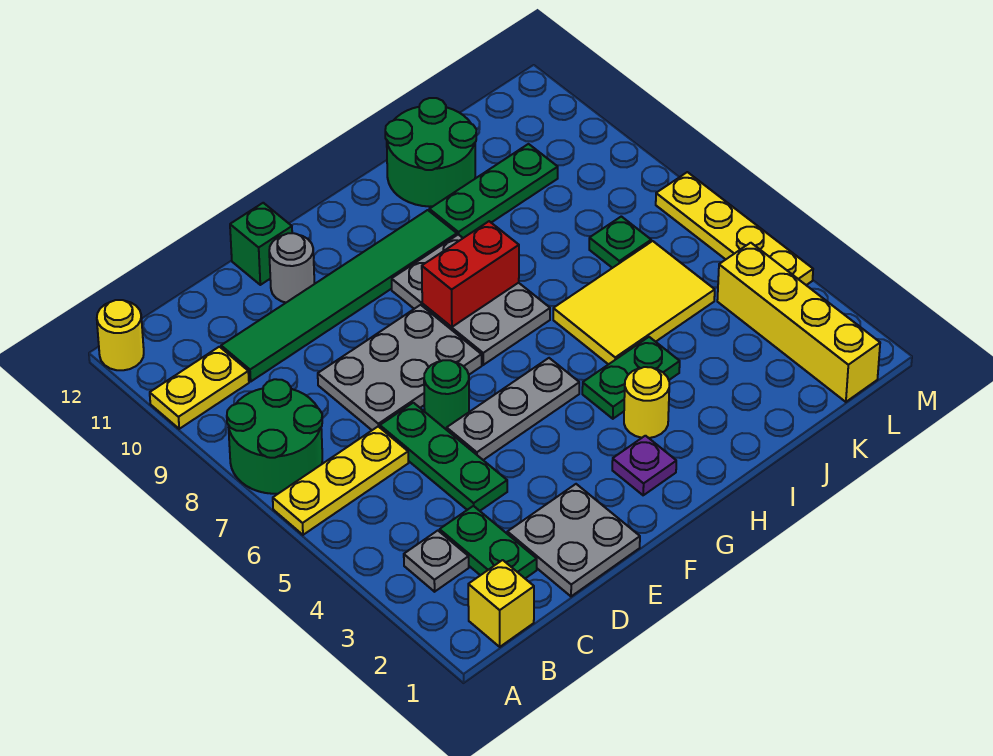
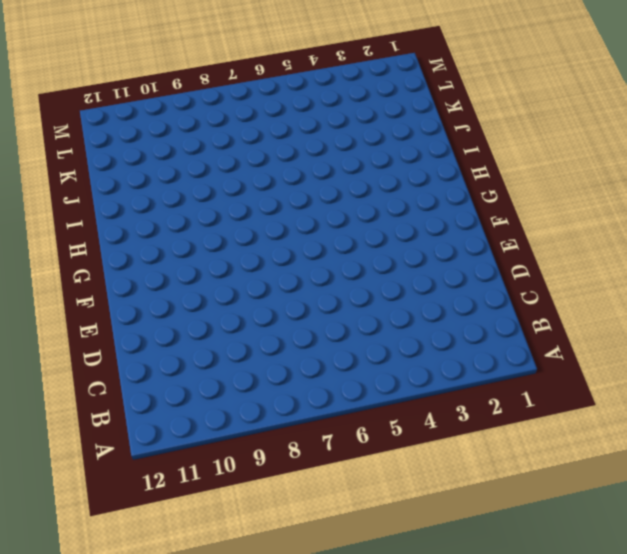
none -> yellow plate A6:C6 level 1
none -> green round brick A7:B8 level 1
none -> yellow plate A10:B10 level 1

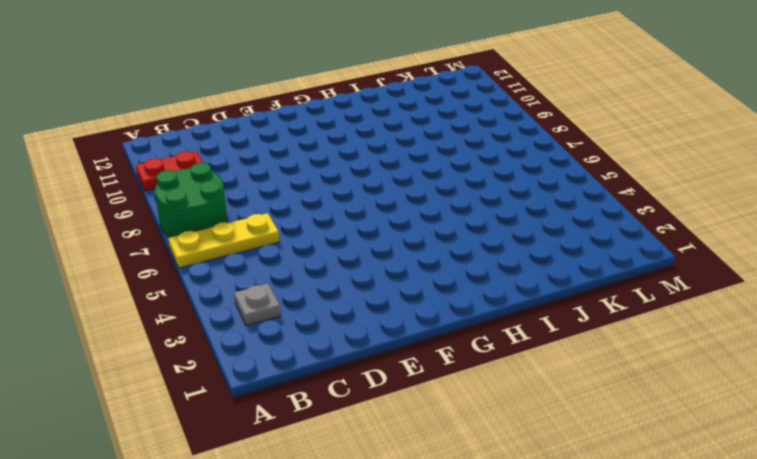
red plate A10:B10 level 1 -> yellow plate A10:B10 level 1
none -> yellow round brick A12 level 1
none -> yellow brick B1 level 1
none -> green plate C2:C3 level 1

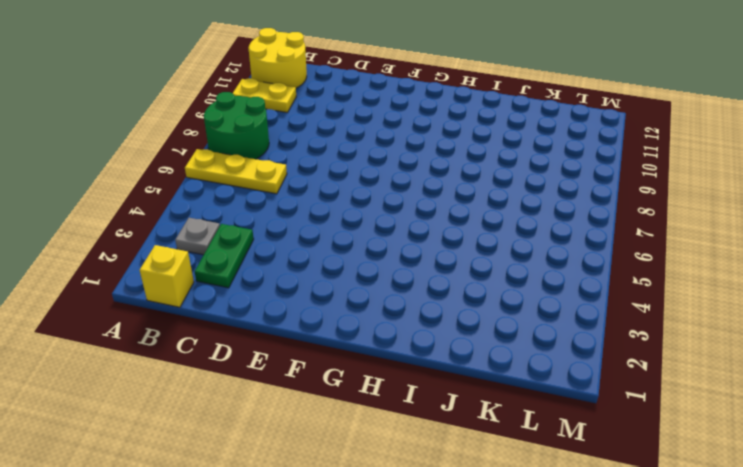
yellow round brick A11:B12 level 1 -> yellow round brick A12 level 1
none -> green tile C10:H10 level 1
none -> grey plate D1:E2 level 1
none -> green plate D4:D6 level 1

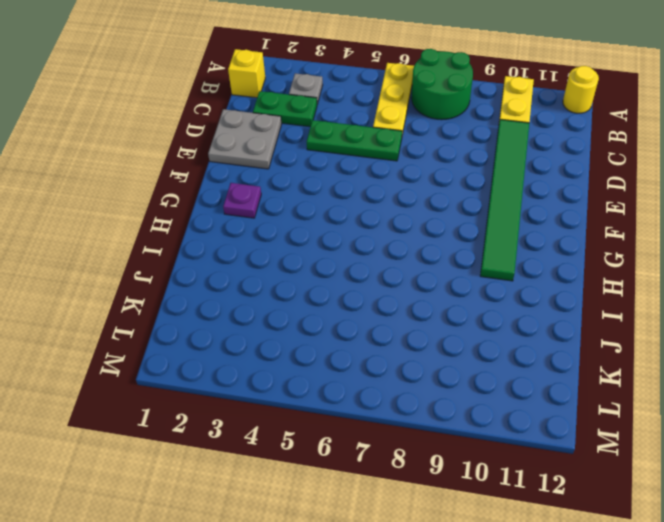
none -> grey plate D7:F8 level 1
none -> grey plate E5:G5 level 1
none -> green round brick E6 level 1

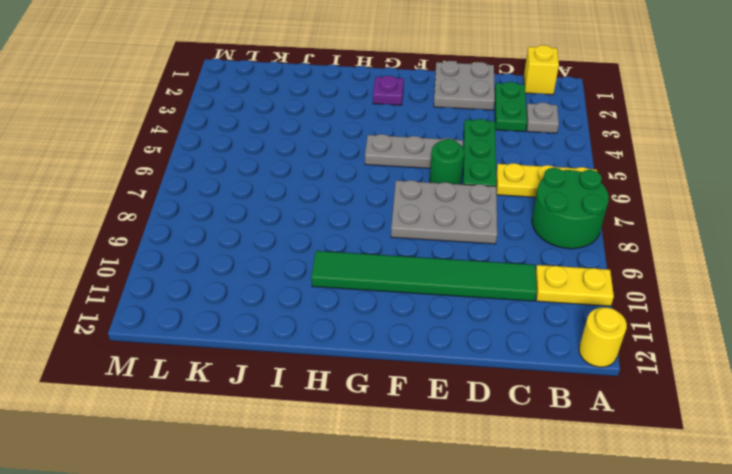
none -> grey round brick E11 level 1
none -> green brick E12 level 1
none -> grey plate G7:H9 level 1

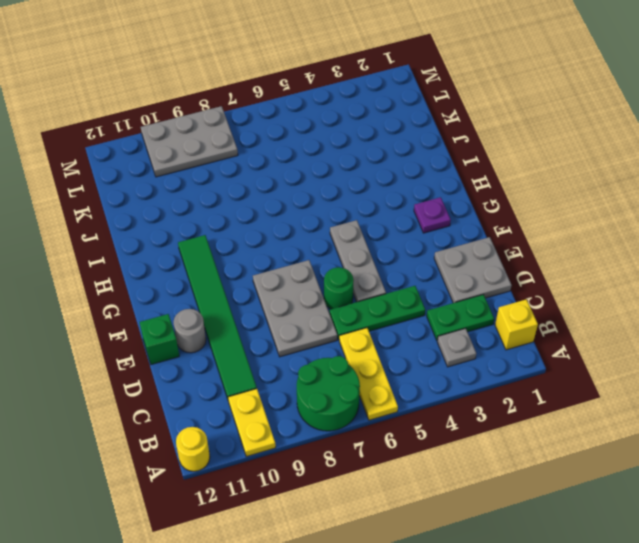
grey plate L8:M10 level 1 -> grey plate G7:H9 level 1
none -> yellow round brick H3 level 1
none -> green plate H4:I4 level 1
none -> yellow tile I5:K6 level 1

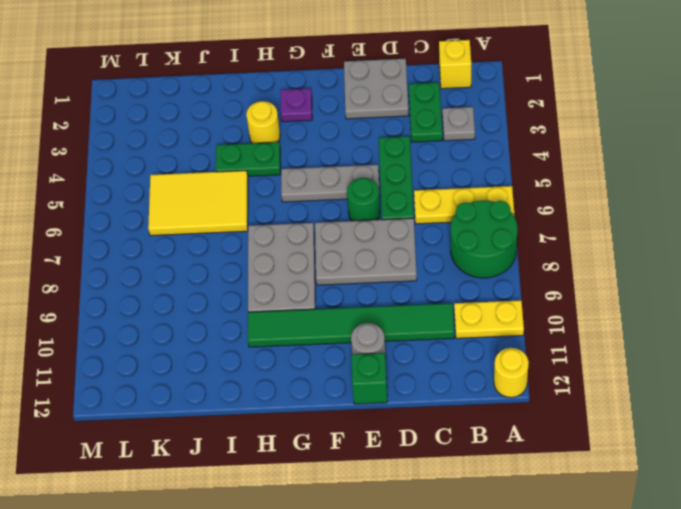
none -> green plate I10:K10 level 1
none -> green round brick I11:J12 level 1
none -> green plate K7 level 1

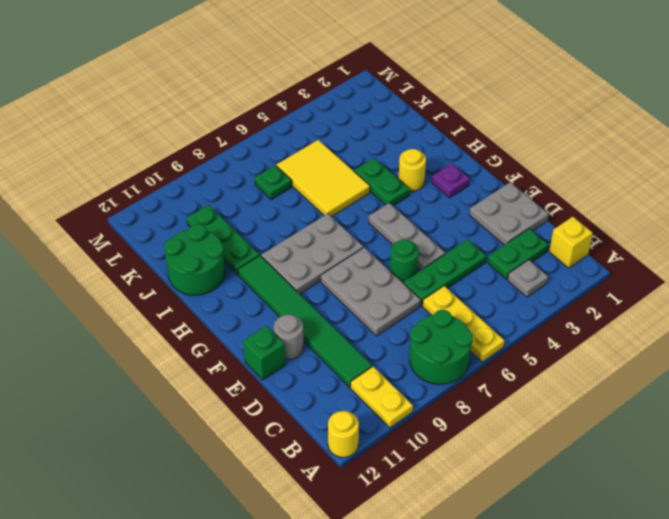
none -> yellow brick L1:L4 level 1
none -> yellow plate M4:M7 level 1
none -> red brick G8:H8 level 2

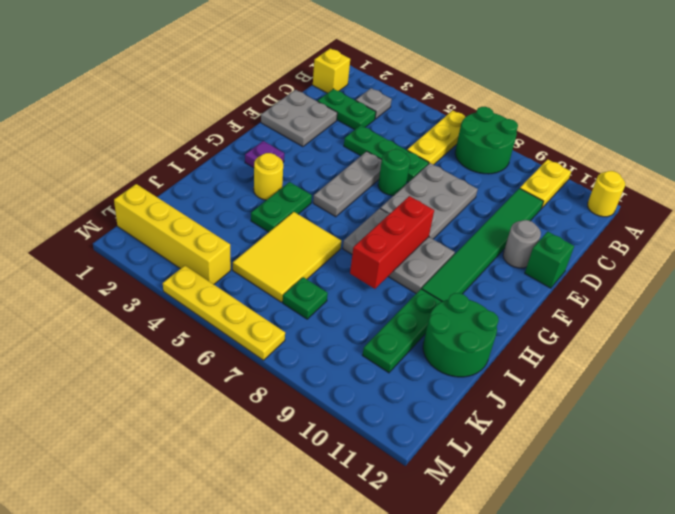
red brick G8:I8 level 2 -> red brick G8:H8 level 2

